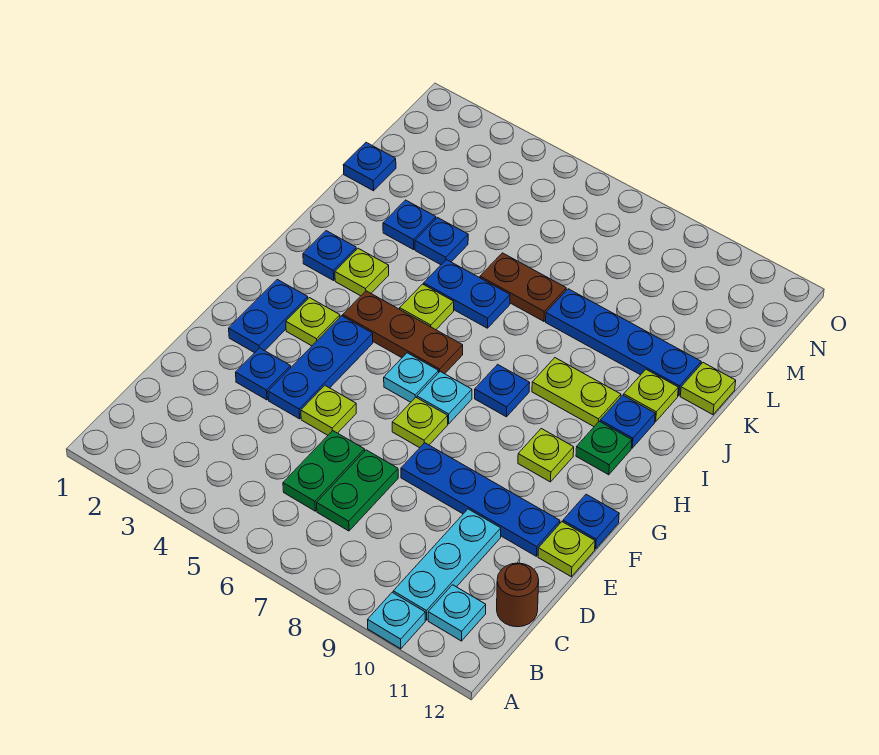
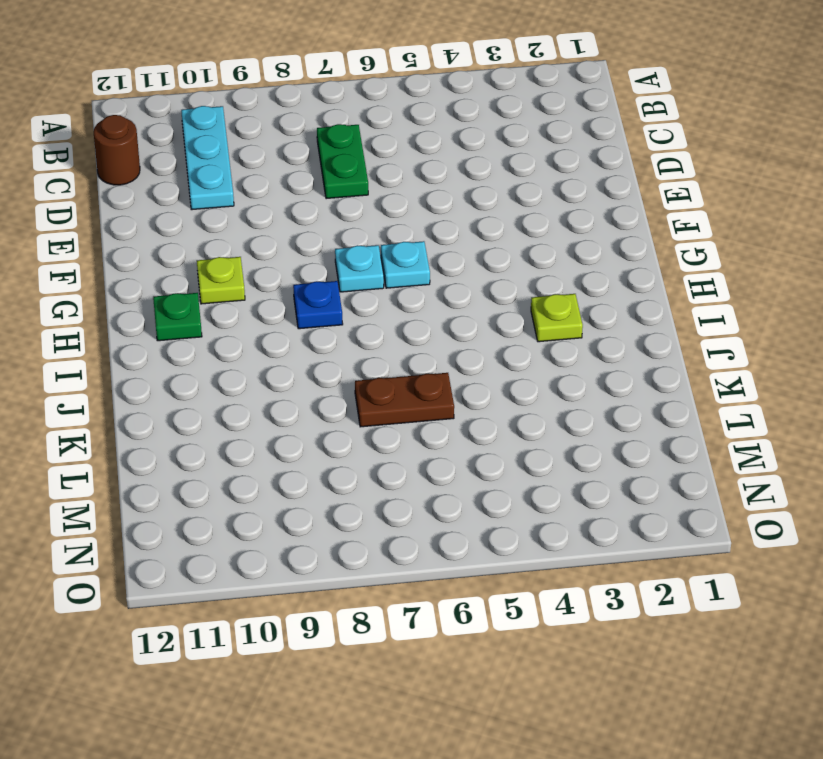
none -> cyan plate A10 level 1
none -> cyan plate B11 level 1
none -> green plate C6:D6 level 1
none -> blue plate E3 level 1

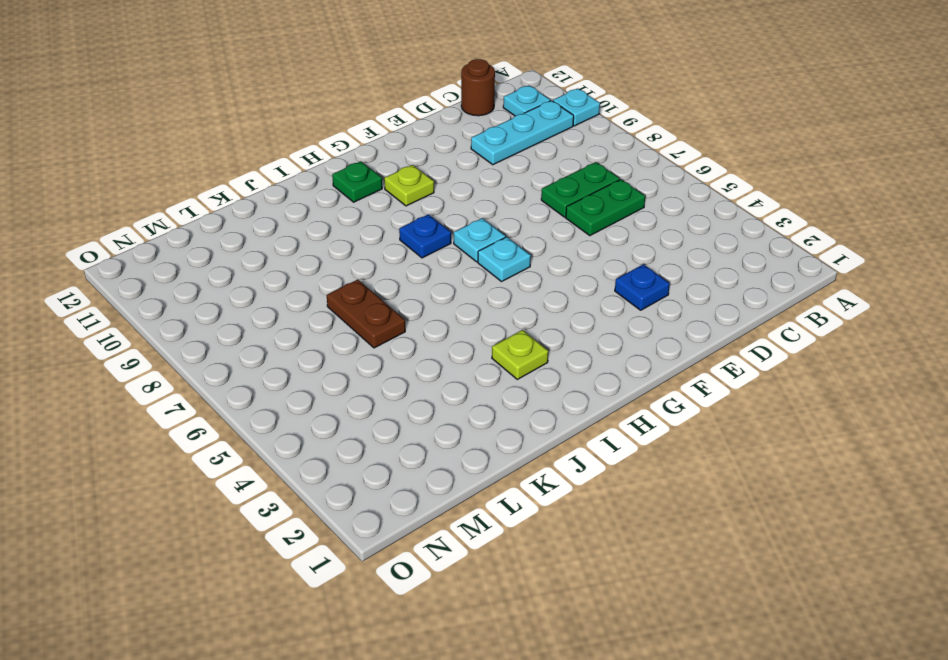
none -> blue plate E4:G4 level 1
none -> lime plate E5 level 1
none -> blue plate E8:E11 level 1
none -> lime plate E12 level 1

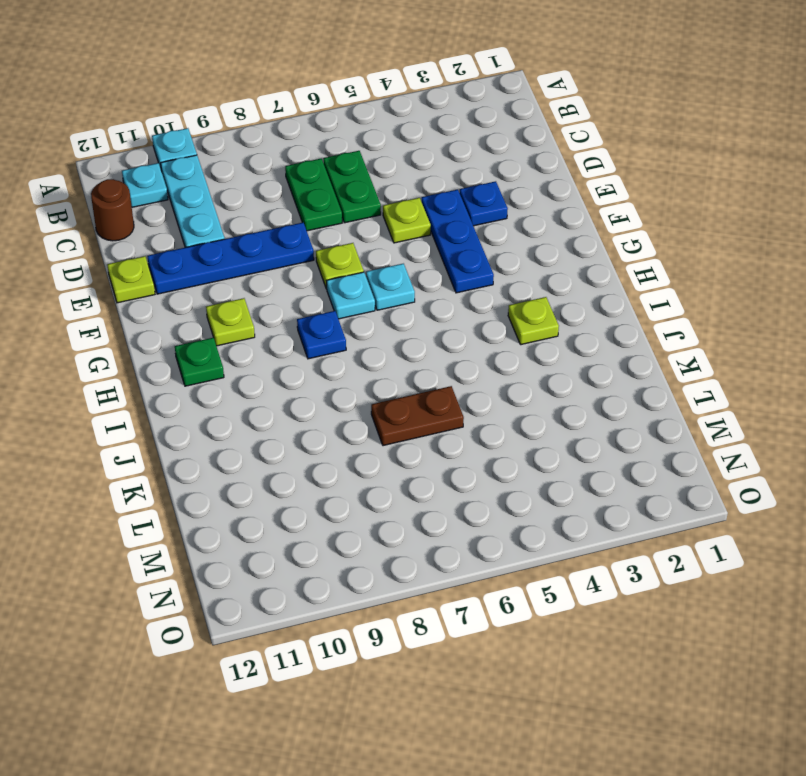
none -> blue plate F2:G2 level 1
none -> blue plate F12 level 1
none -> lime plate G3 level 1
none -> brown plate H4:H6 level 1

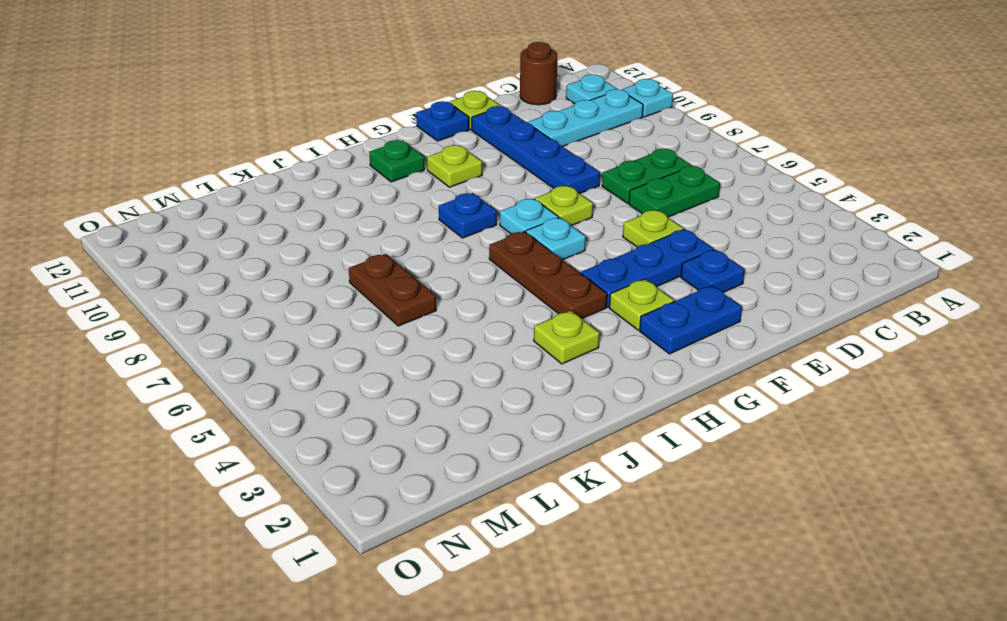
none -> blue plate I2 level 1
none -> lime plate I5 level 1
none -> lime plate I9:I10 level 1
none -> blue plate I11 level 1

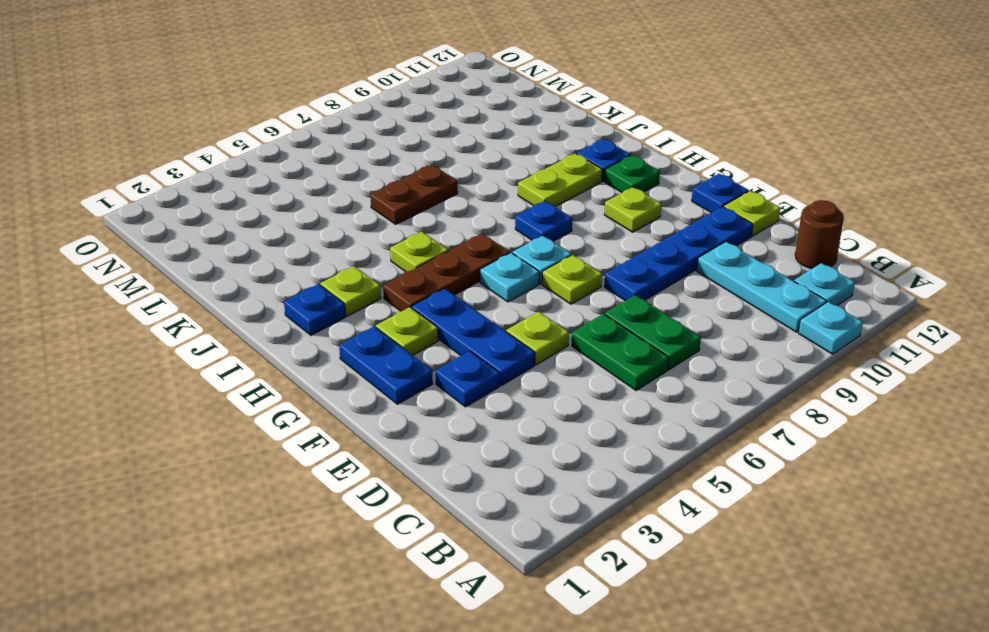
none -> blue plate J5:J6 level 1
none -> lime plate J11 level 1
none -> blue plate K3 level 1
none -> blue plate K4 level 1

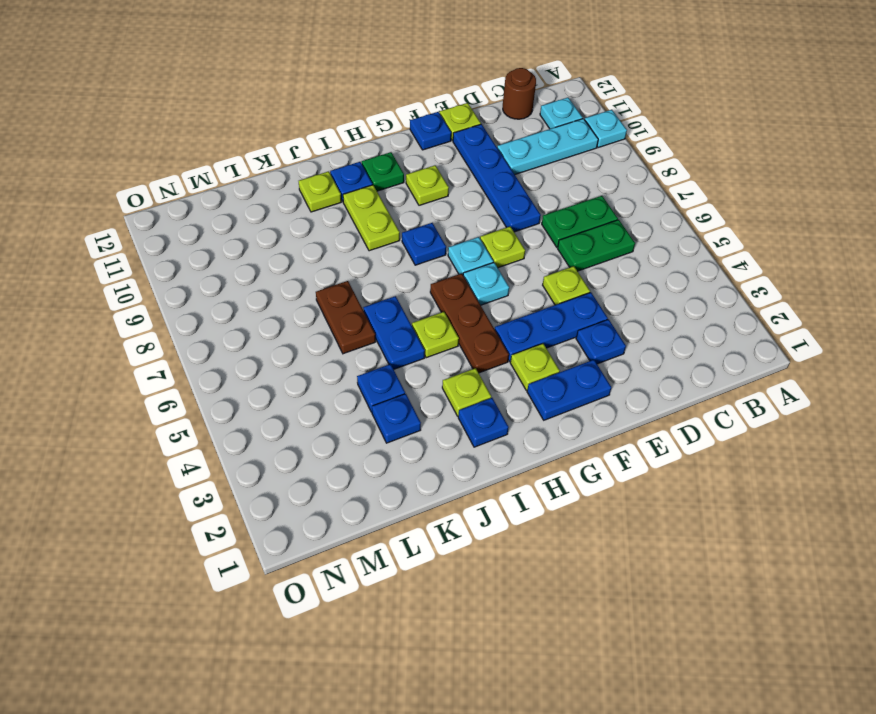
none -> blue plate K8:K11 level 1
none -> lime plate K12 level 1
none -> blue plate L1 level 1

